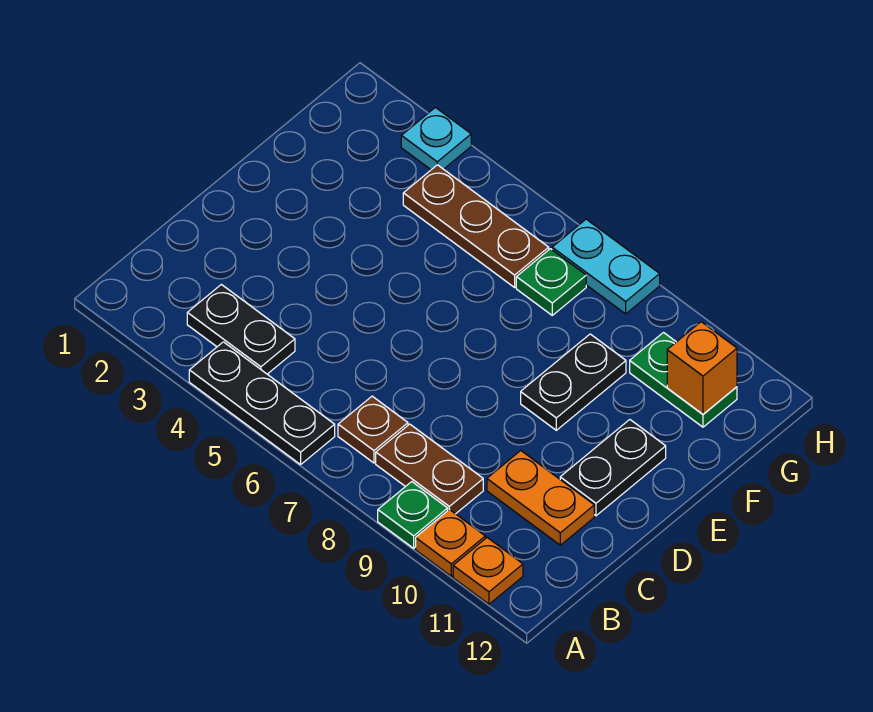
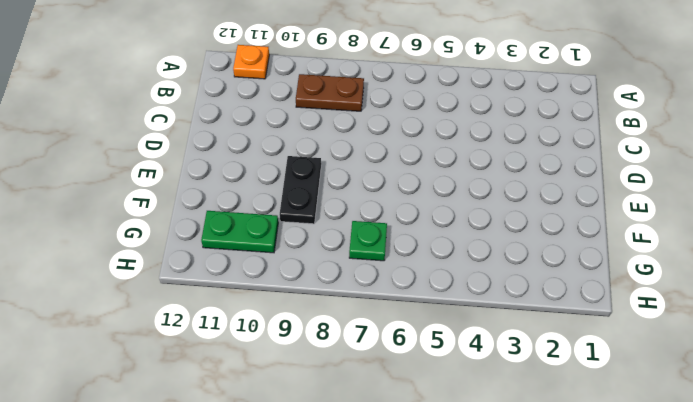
none -> black plate A4:A6 level 1
none -> green plate A9 level 1
none -> orange plate A10 level 1

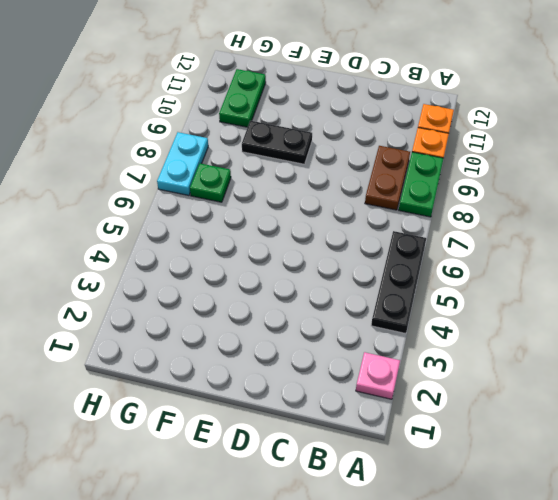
pink plate A2 level 1 -> none
green plate A8:A9 level 1 -> green plate A9 level 1
none -> black plate B3:B4 level 1
none -> brown plate B7 level 1
none -> orange plate C10:C11 level 1

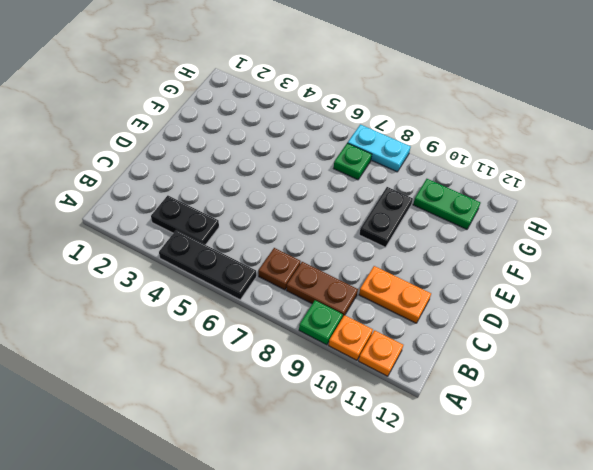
none -> black plate D11:E11 level 1
none -> brown plate G4:G6 level 1
none -> cyan plate H3 level 1

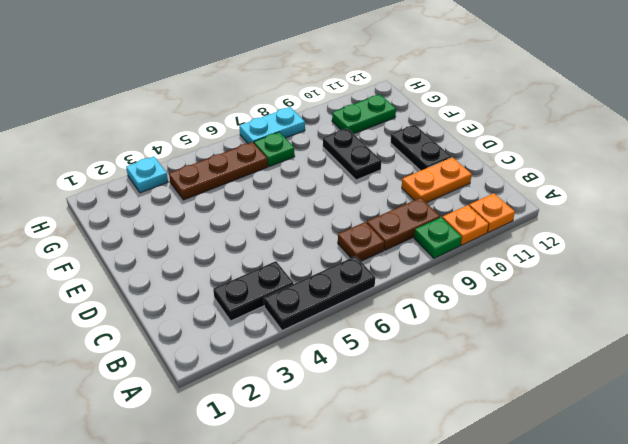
none -> orange brick G11 level 2

